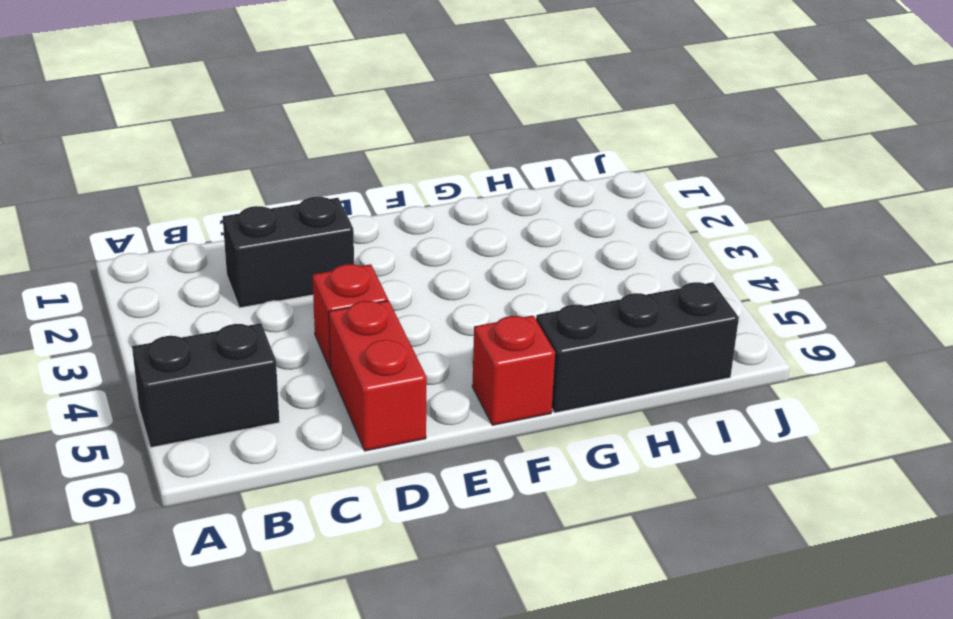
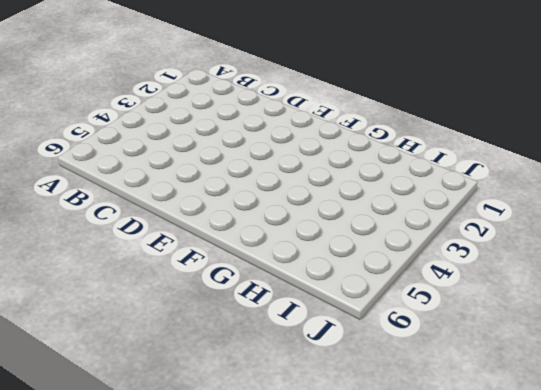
none -> black brick A5:B5 level 1
none -> black brick C2:D2 level 1

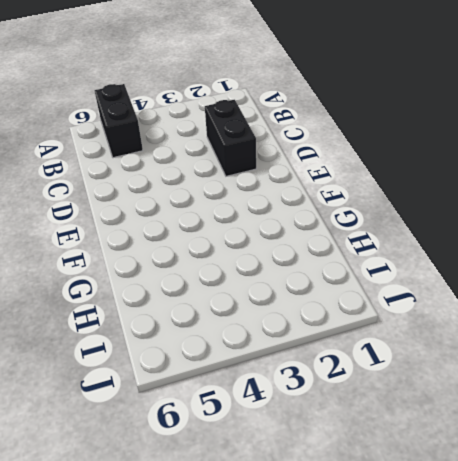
none -> red brick D4 level 1
none -> red brick D5:D6 level 1

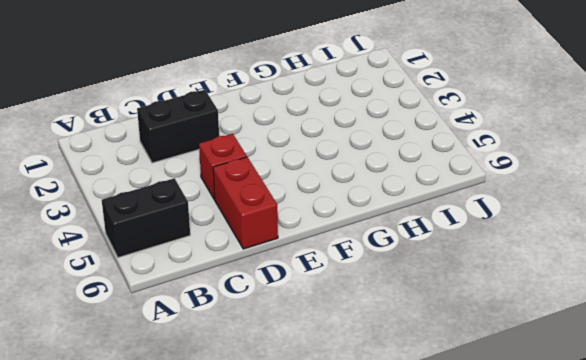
none -> red brick F6 level 1
none -> black brick G6:I6 level 1

